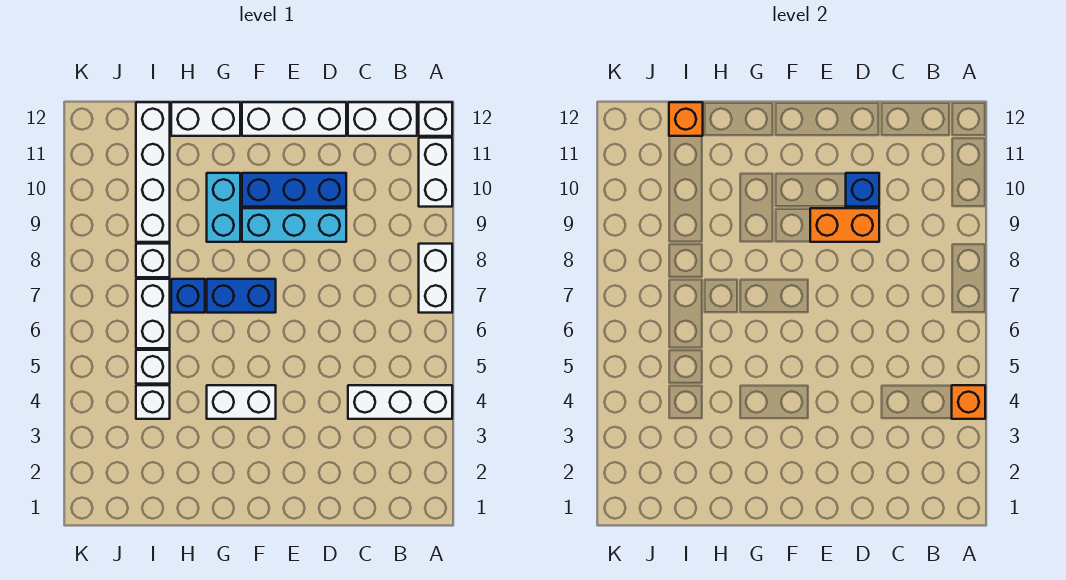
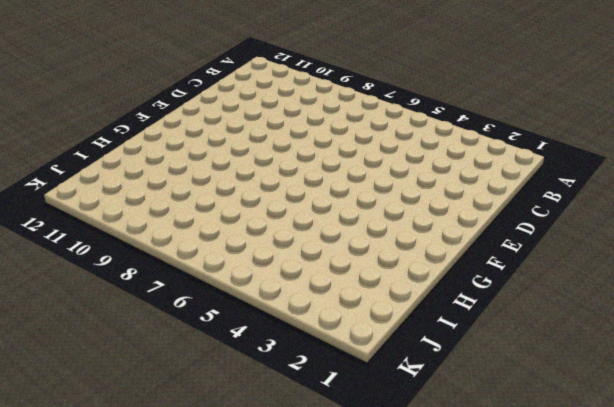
none -> white brick A4:C4 level 1
none -> white brick A7:A8 level 1
none -> white brick A10:A11 level 1

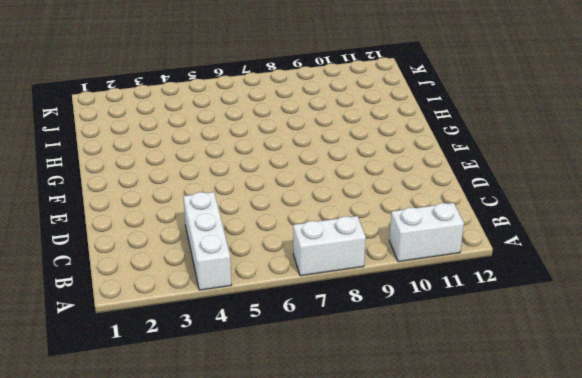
none -> white brick A12 level 1
none -> white brick B12:C12 level 1
none -> cyan brick D9:F9 level 1

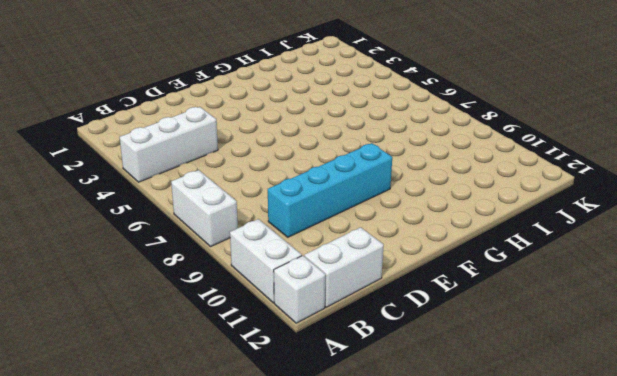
cyan brick C9:F9 level 1 -> cyan brick D9:F9 level 1
none -> blue brick D10:F10 level 1
none -> white brick D12:F12 level 1
none -> white brick F4:G4 level 1

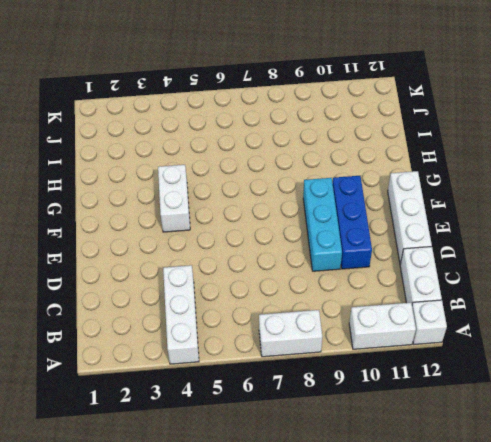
none -> blue brick F7:G7 level 1
none -> cyan brick G9:G10 level 1
none -> white brick G12:H12 level 1

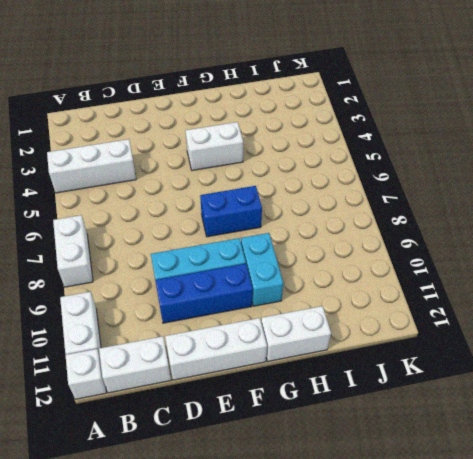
none -> blue brick H7 level 1
none -> white brick I4 level 1
none -> white brick I5 level 1

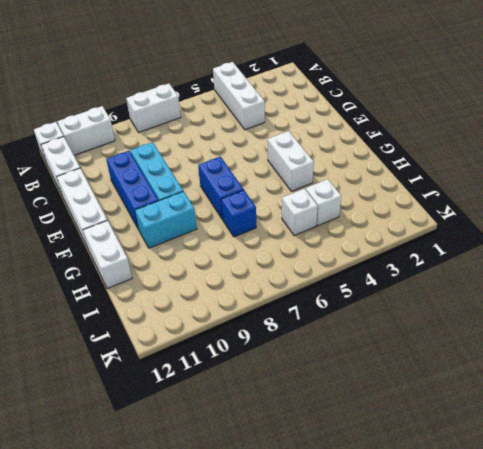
none -> white brick I6:I7 level 1
none -> white brick I8 level 1
none -> white brick I9:I12 level 1

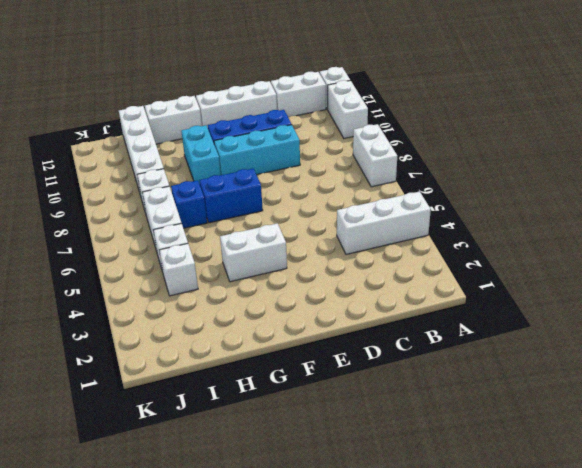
none -> orange brick A4 level 2
none -> orange brick D9:E9 level 2
none -> blue brick D10 level 2

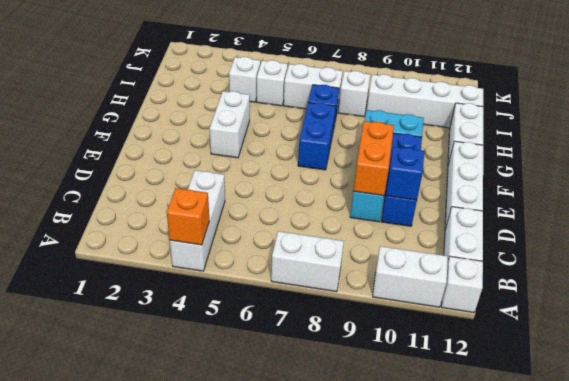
none -> orange brick I12 level 2

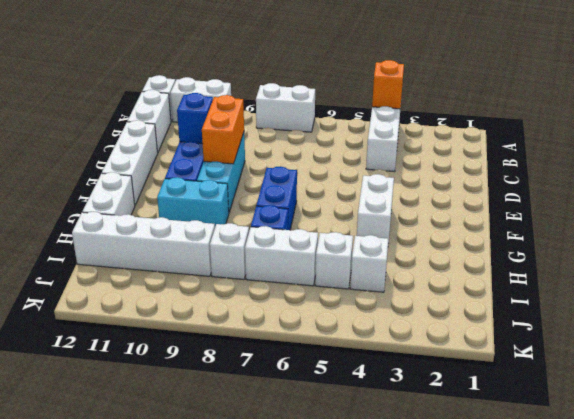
none -> orange brick I12 level 2

